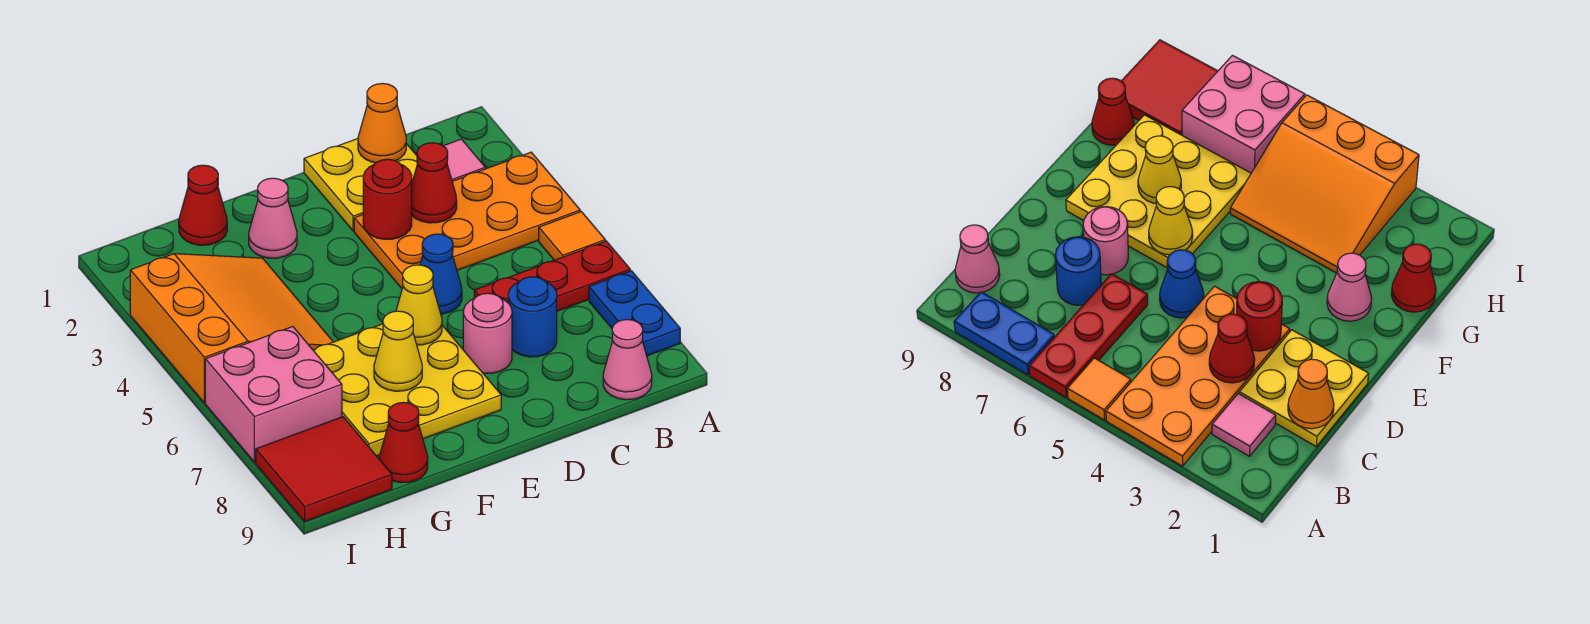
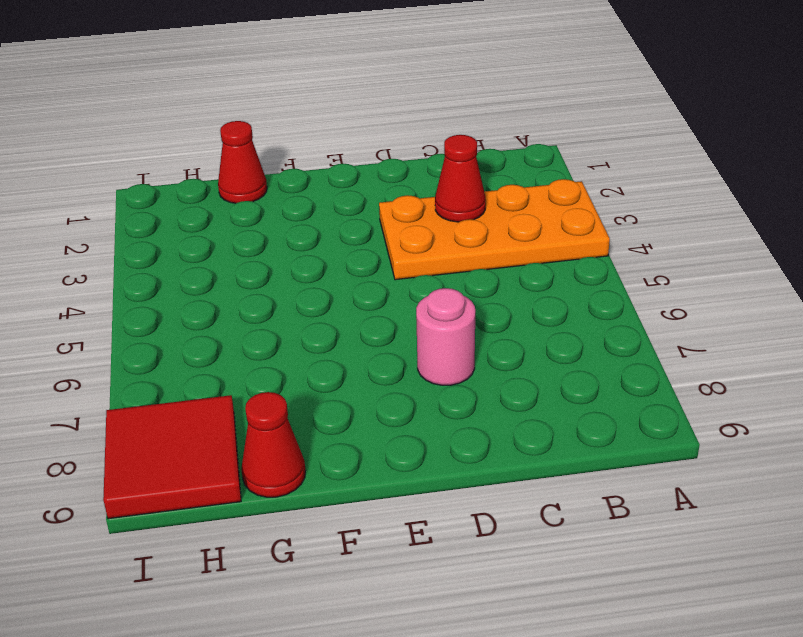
none -> orange tile A5 level 1
none -> red plate A6:C6 level 1
none -> blue plate A7:A8 level 1

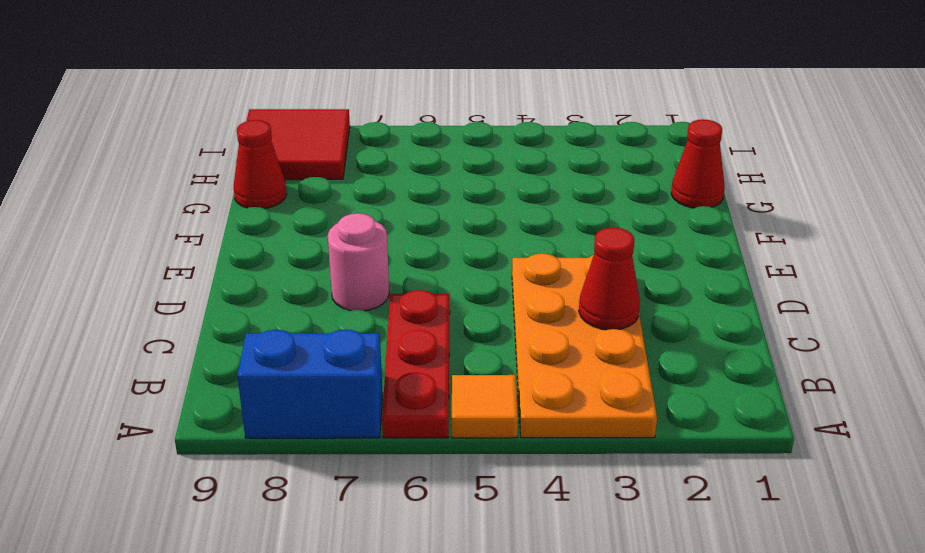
blue brick A7:A8 level 1 -> blue plate A7:A8 level 1
none -> pink tile B2 level 1
none -> pink cone B9 level 1
none -> yellow plate C1:D2 level 1

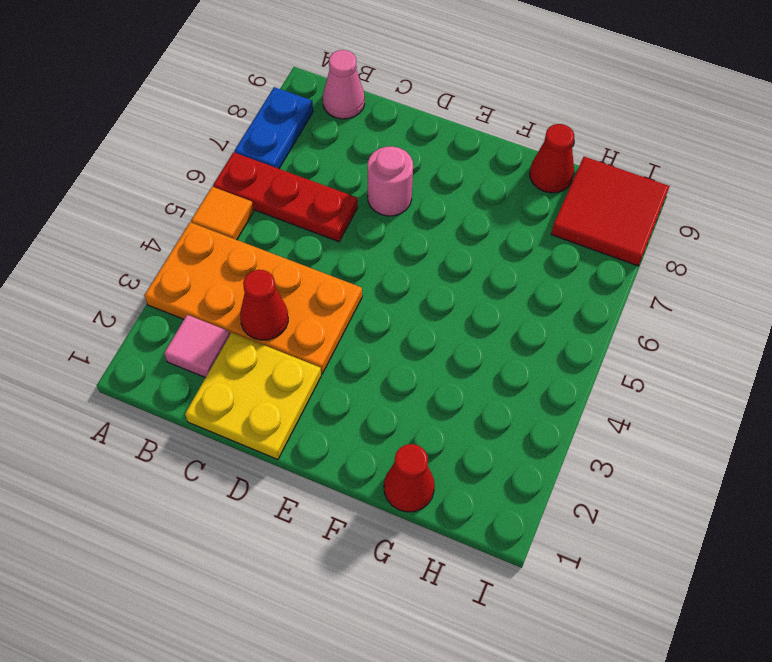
none -> blue round brick C7 level 1
none -> blue cone D5 level 1
none -> yellow plate E6:G8 level 1

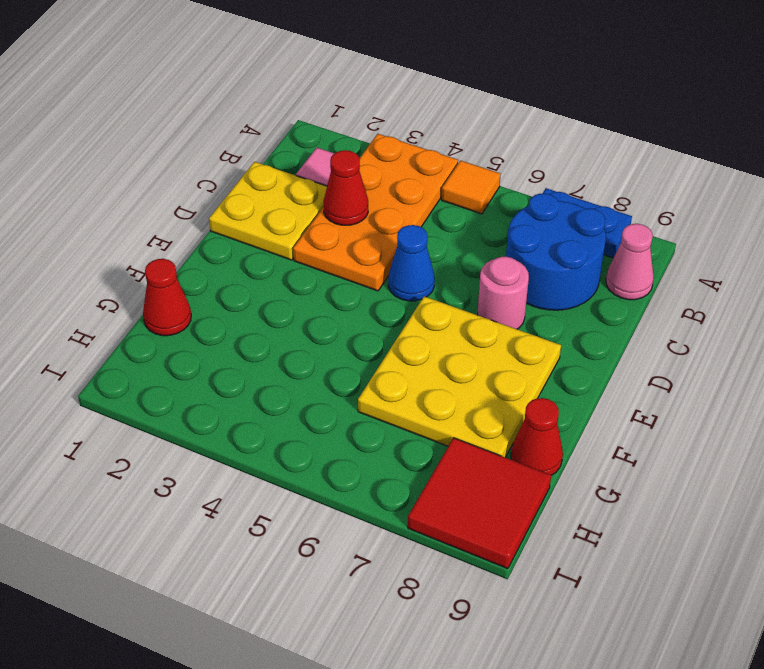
blue round brick B7:C8 level 1 -> blue round brick C7 level 1
none -> red plate A6:C6 level 1
none -> pink cone F2 level 1
none -> orange slope G3:I5 level 1 top I

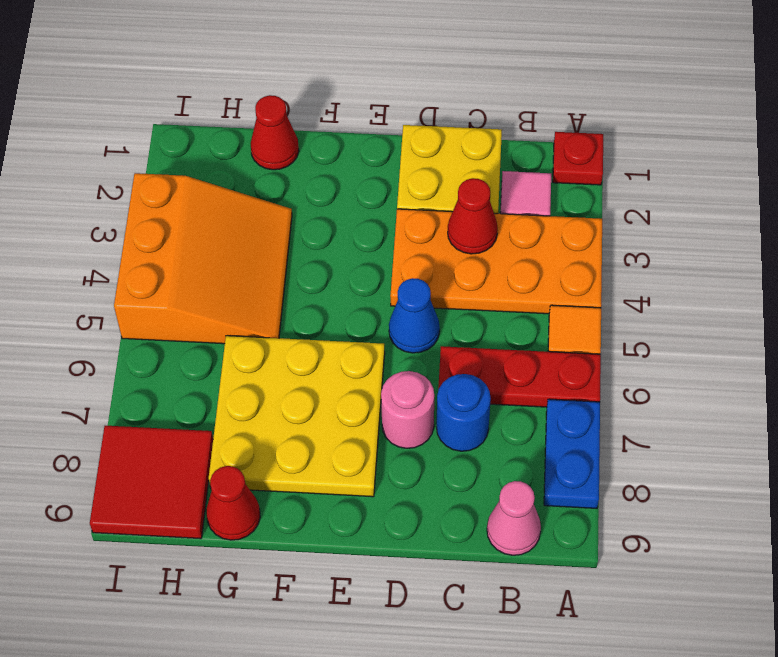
red plate A1 level 1 -> none
none -> pink cone F2 level 1
none -> pink brick H6:I7 level 1
none -> orange cone C1 level 2

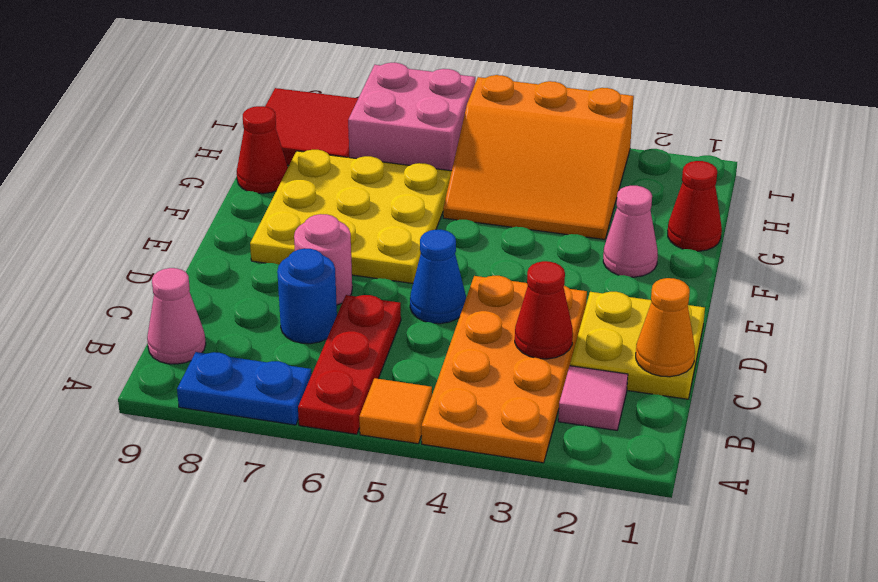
none -> red round brick D3 level 2
none -> yellow cone E6 level 2
none -> yellow cone F7 level 2

